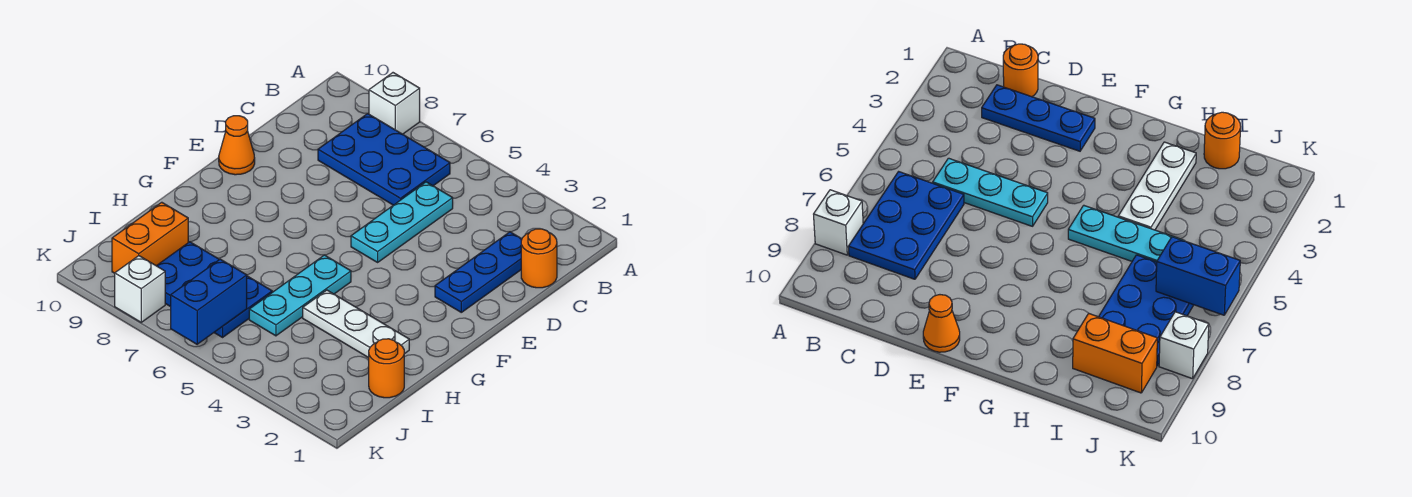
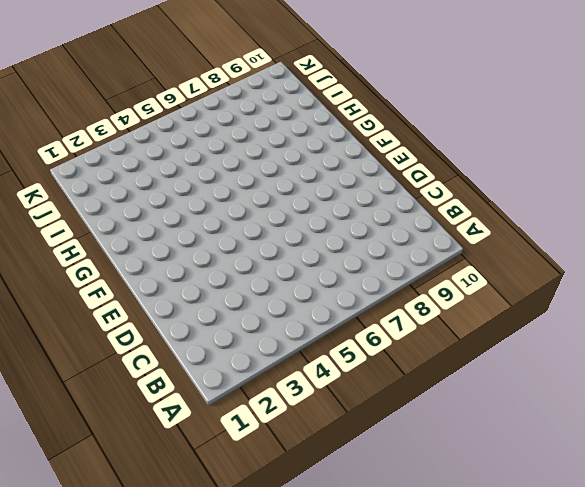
none -> white brick A8 level 1
none -> blue plate B6:C8 level 1
none -> orange round brick C1 level 1

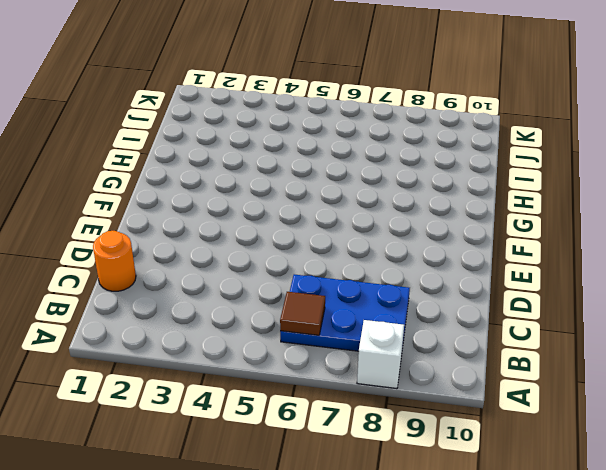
brown tile B6 level 2 -> none
none -> blue plate C2:E2 level 1
none -> cyan plate C5:E5 level 1
none -> orange cone E10 level 1

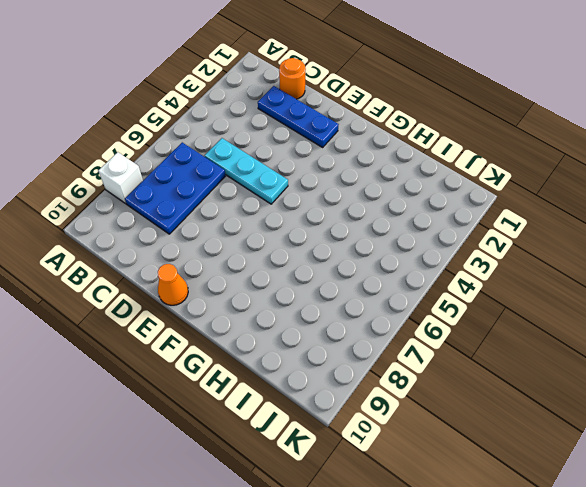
none -> cyan plate G5:I5 level 1
none -> white plate H2:H4 level 1
none -> orange round brick I1 level 1

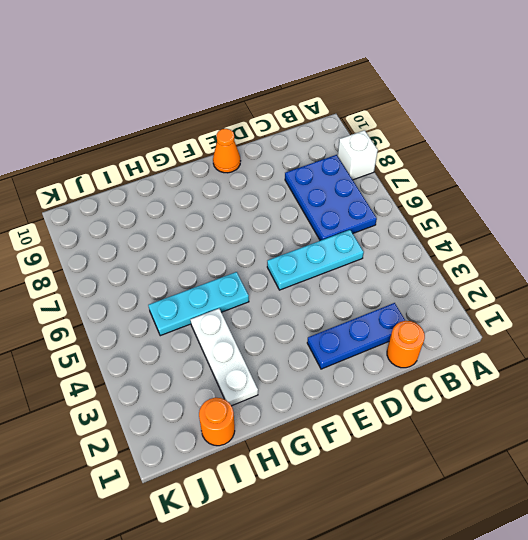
none -> blue plate I6:J8 level 1
none -> orange brick I9:J9 level 1
none -> white brick K8 level 1

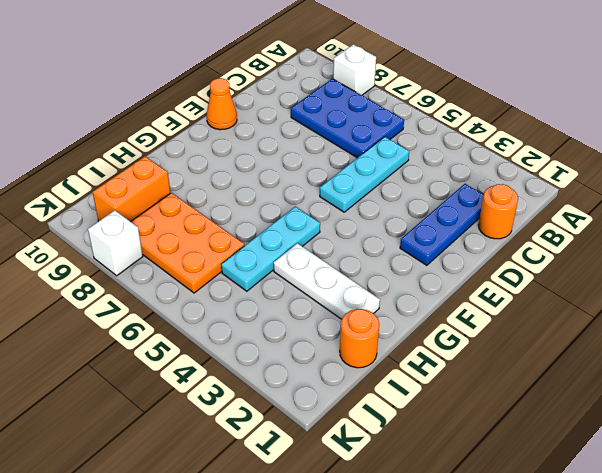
orange plate I6:J8 level 1 -> blue plate I6:J8 level 1
none -> blue brick J6:K6 level 2

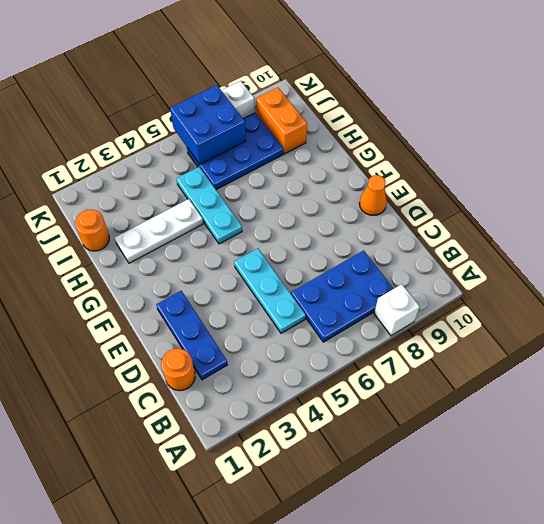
blue brick J6:K7 level 2 -> blue brick J6:K6 level 2

